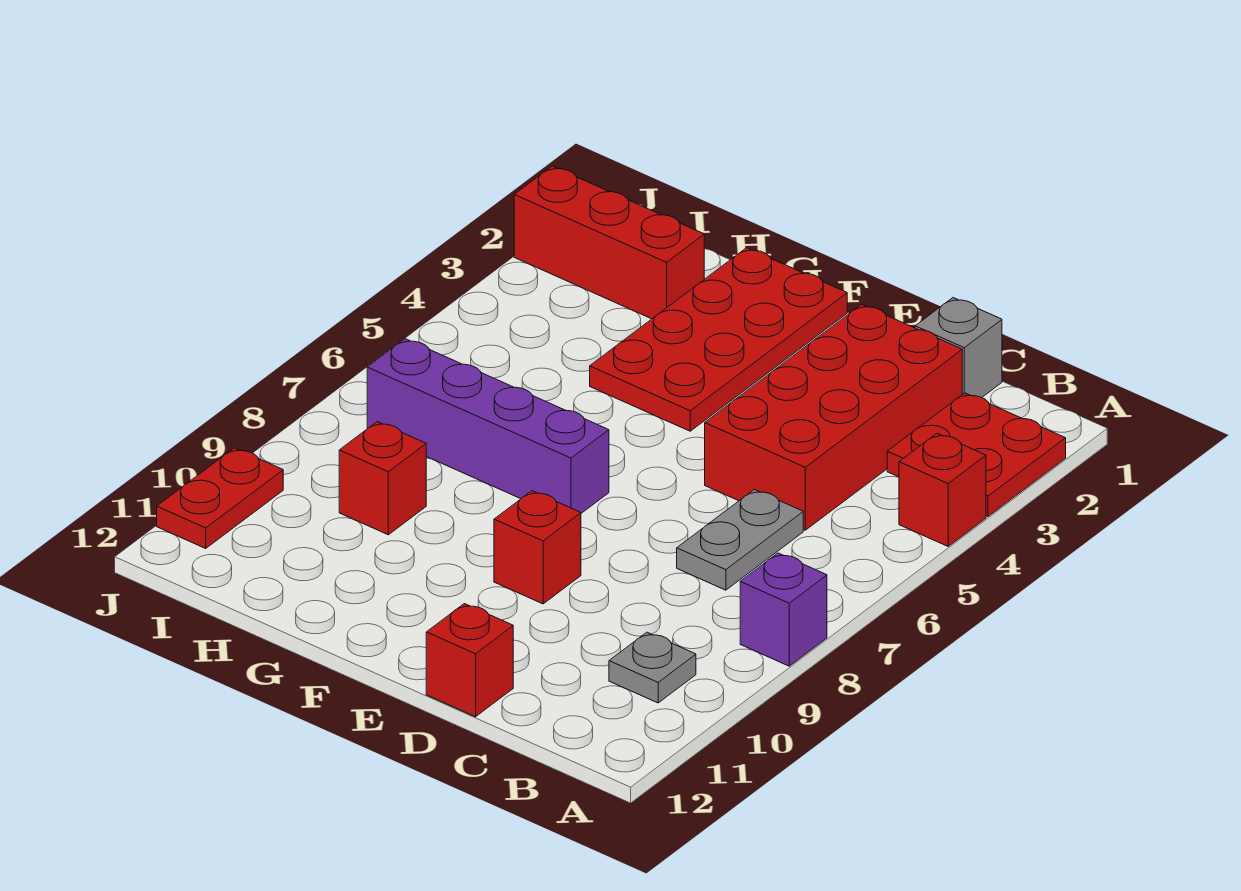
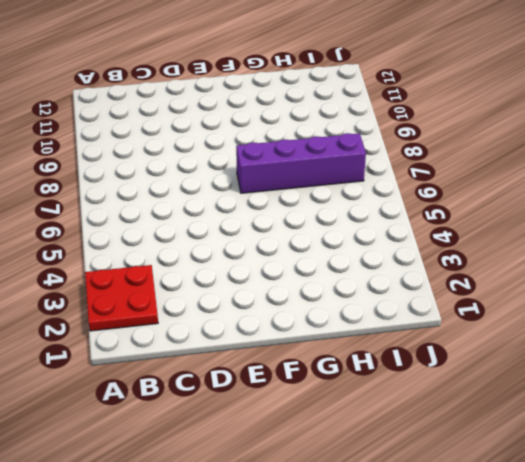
none -> red brick A4 level 1
none -> purple brick A8 level 1
none -> grey plate B10 level 1

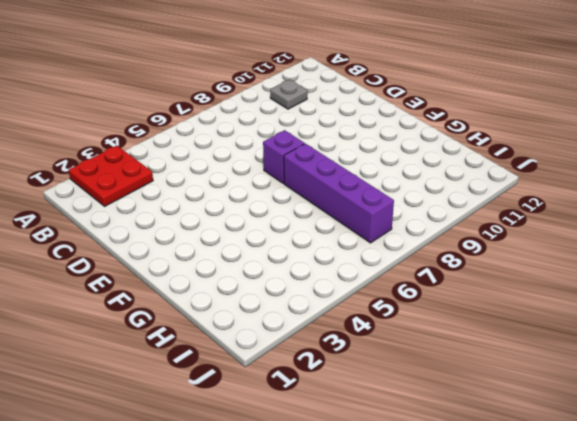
purple brick E7 level 1 -> purple brick A8 level 1
none -> red brick A4 level 1
none -> grey brick C1 level 1
none -> red brick C2:D5 level 1

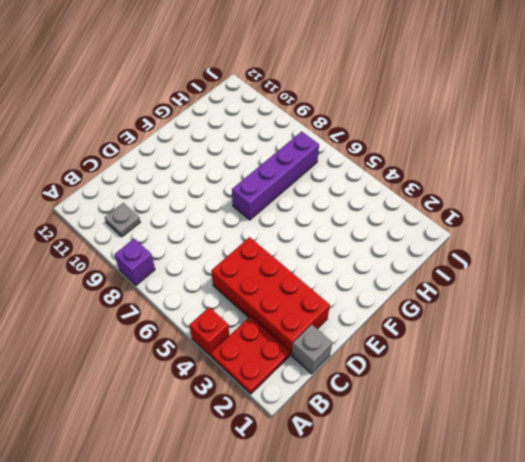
none -> grey plate C6:C7 level 1
none -> red brick D12 level 1
none -> red brick E9 level 1

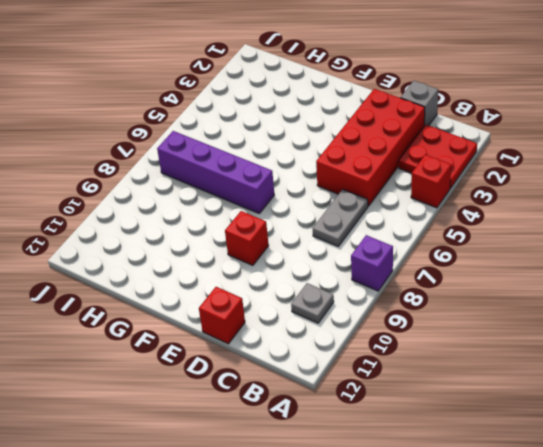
none -> red plate F1:G4 level 1
none -> red brick H2:J2 level 1
none -> red brick H9 level 1

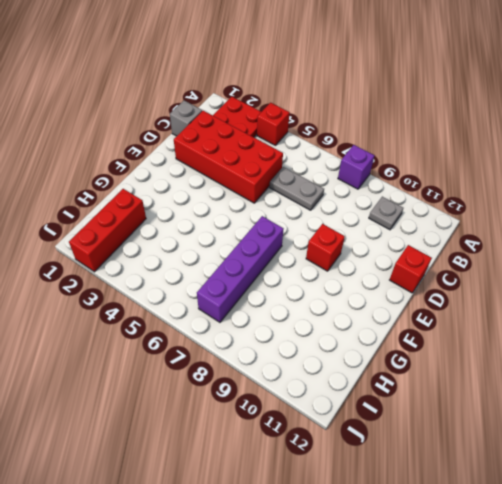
none -> red plate F1:G4 level 1
none -> red brick H9 level 1
none -> red plate J10:J11 level 1

